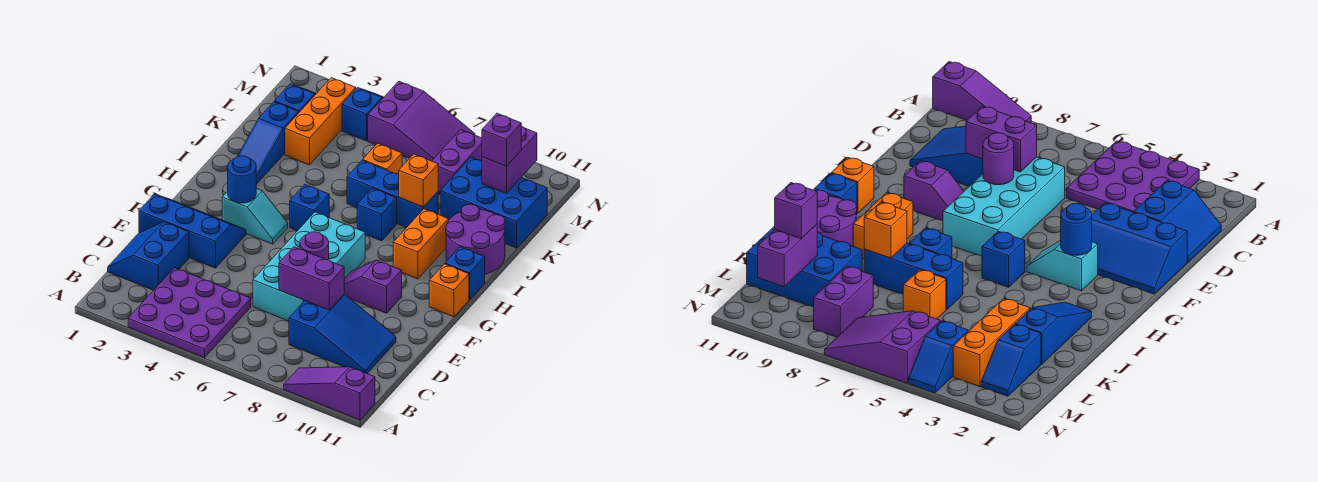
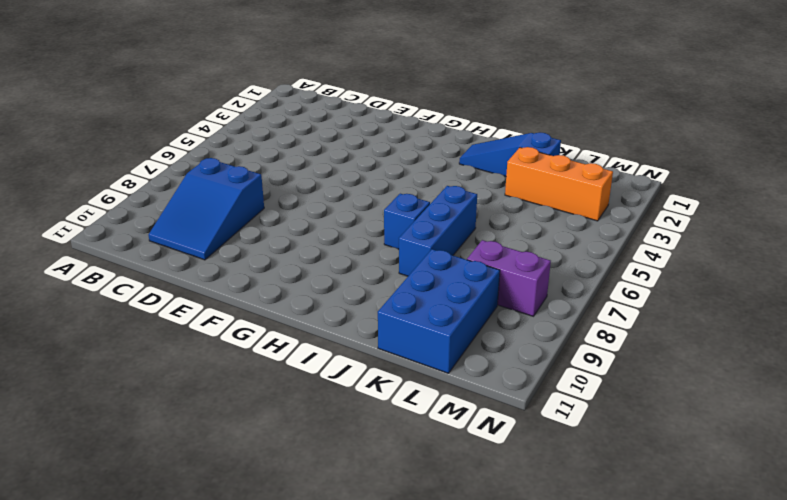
none -> purple plate A3:C5 level 1
none -> purple slope A9:A11 level 1 top 11
none -> blue slope C1:D2 level 1 top 2

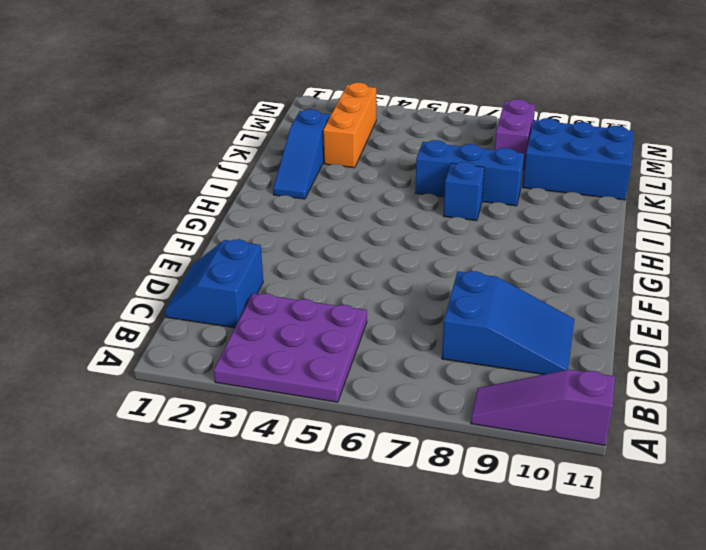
none -> cyan brick D6:G7 level 1
none -> blue slope E1:F3 level 1 top E
none -> purple slope F8:F9 level 1 top 9

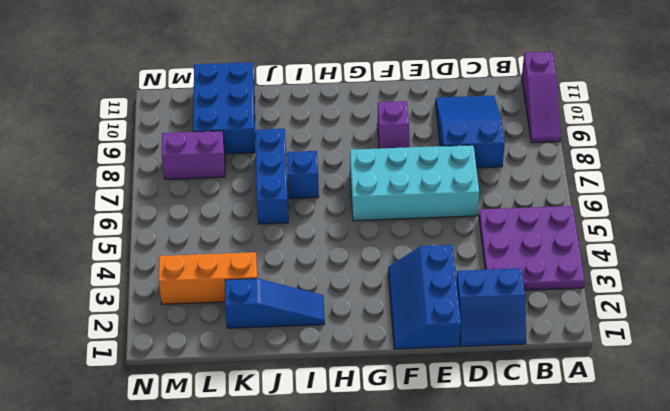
none -> cyan slope G3:G4 level 1 top 3
none -> orange brick G11 level 1
none -> blue brick H5 level 1

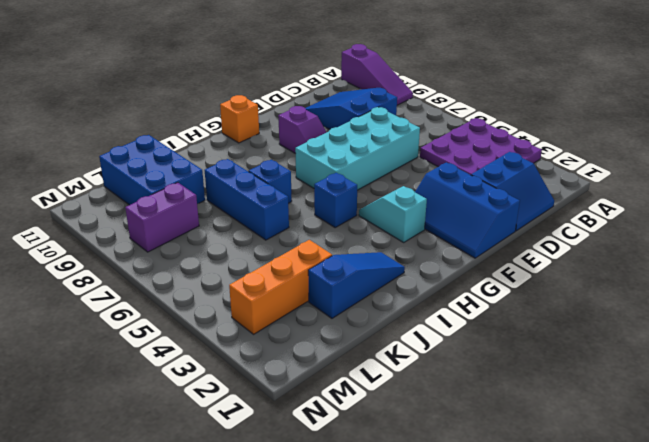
none -> orange brick H9:I9 level 1
none -> blue brick H11 level 1
none -> purple round brick I10:J11 level 1

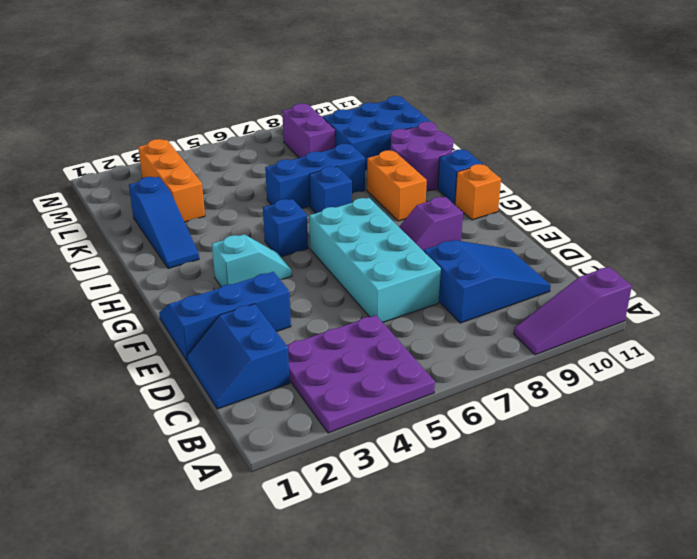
none -> orange brick K6 level 1
none -> blue slope L2:M2 level 1 top L
none -> blue slope M4:N4 level 1 top M

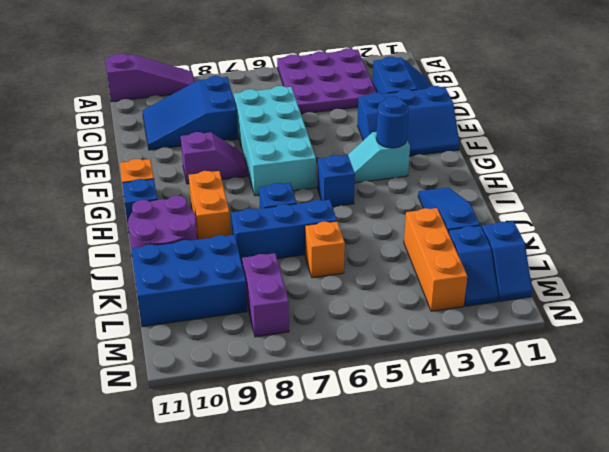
blue slope L1:M1 level 1 top L -> blue slope M4:N4 level 1 top M
none -> purple slope M5:N7 level 1 top 5
none -> purple brick D7:D8 level 2
none -> purple round brick E7 level 2

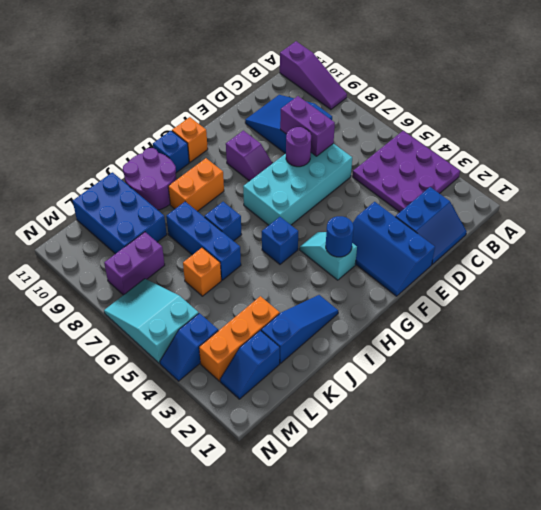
cyan slope M5:N7 level 1 top 5 -> purple slope M5:N7 level 1 top 5
none -> orange brick J8 level 2
none -> purple brick L10:M10 level 2
none -> purple brick L10 level 3

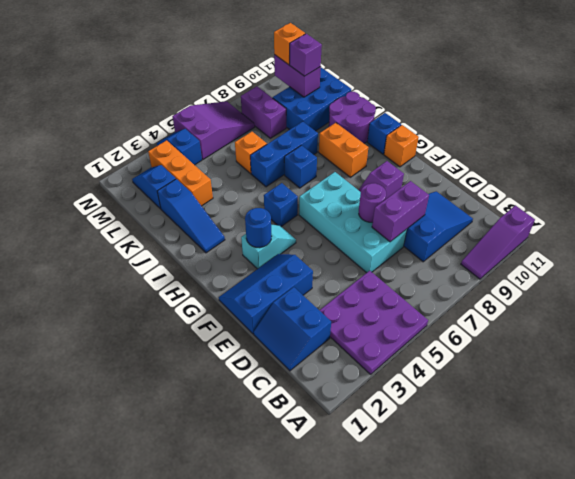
orange brick M10 level 3 -> orange brick J8 level 2

